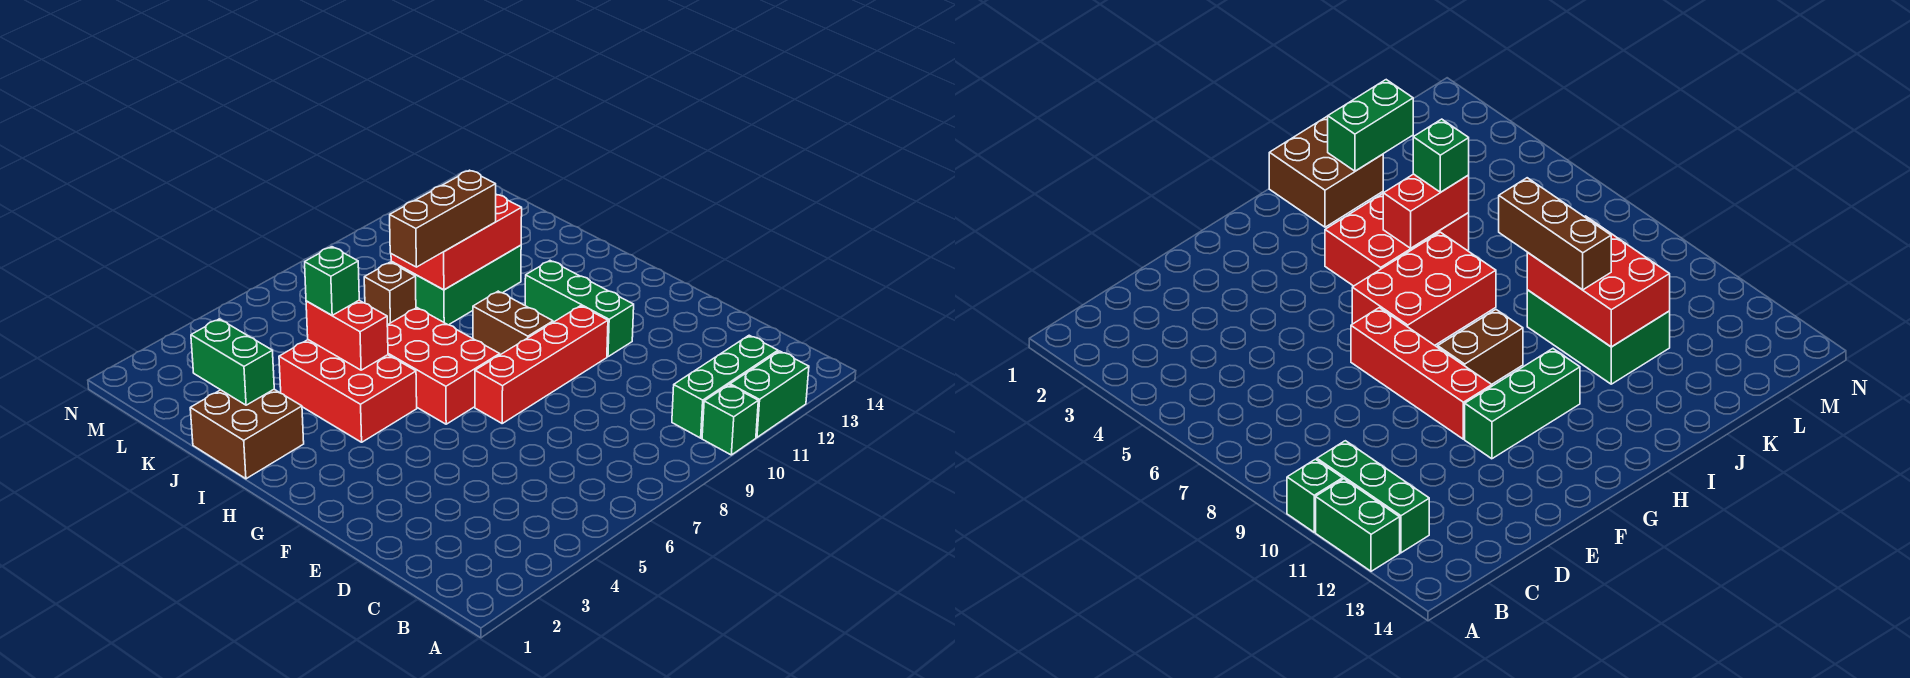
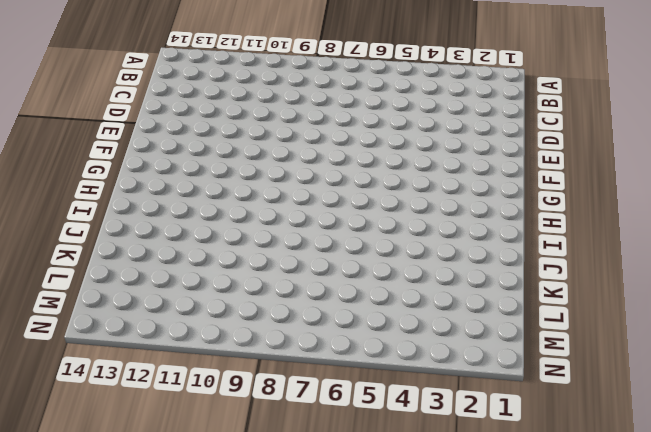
none -> green brick A10 level 1
none -> green brick A11:A12 level 1
none -> green brick B10:B12 level 1

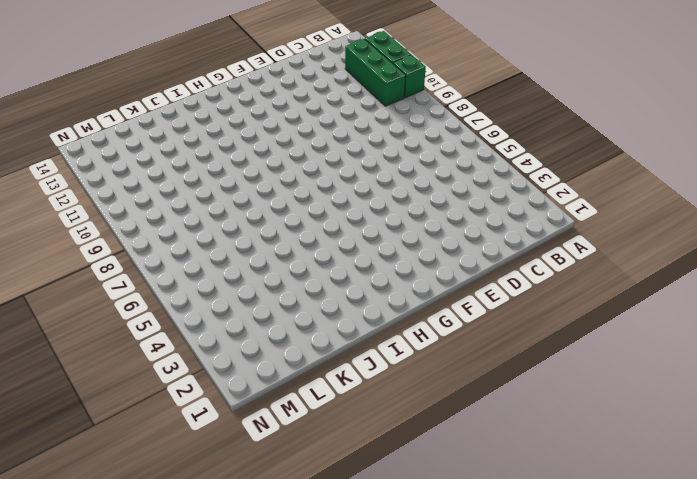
none -> red brick F7:F10 level 1
none -> green brick F11:H11 level 1
none -> red brick G6:I7 level 1

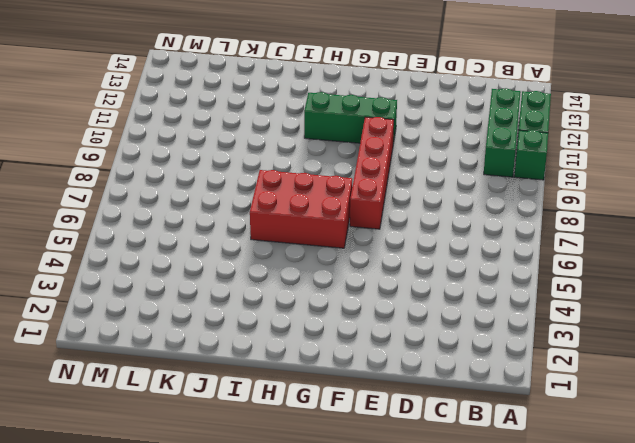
none -> brown brick G9:H9 level 1
none -> red brick H4:J5 level 1
none -> brown brick I1:J2 level 1

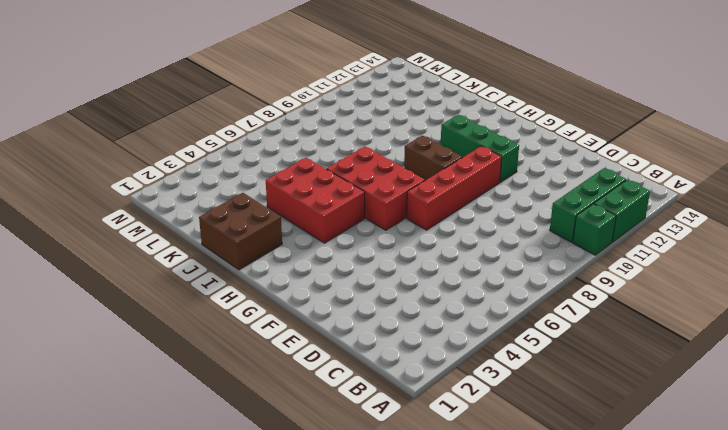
none -> green brick J9:K11 level 1
none -> brown brick K8 level 1
none -> red brick I5:J5 level 2

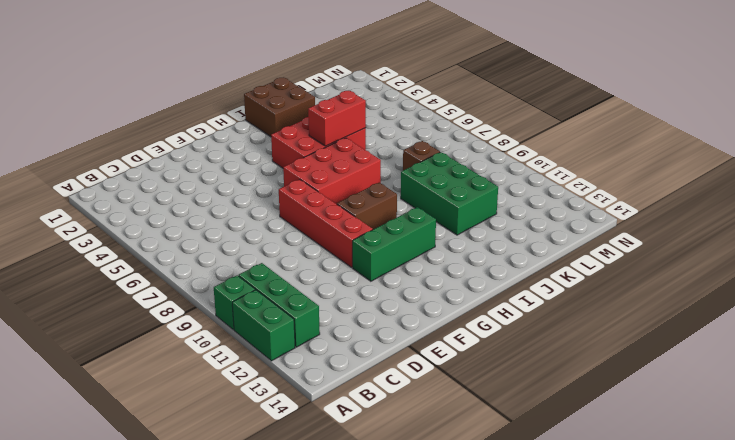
none -> green brick J2:K2 level 2
none -> red brick J9:K11 level 2
none -> green brick J5 level 3

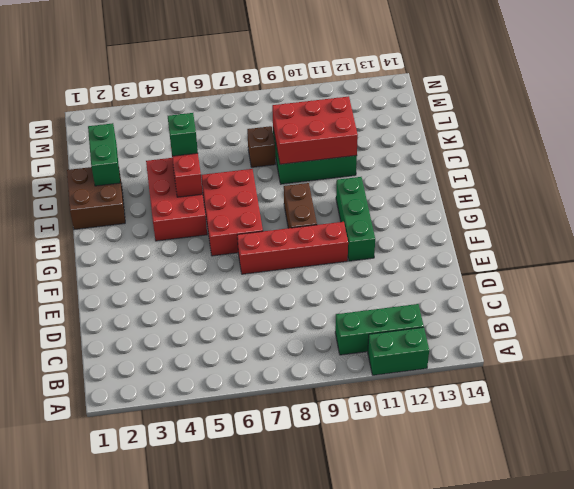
none -> green brick A10 level 1
none -> brown brick J8:J10 level 3

